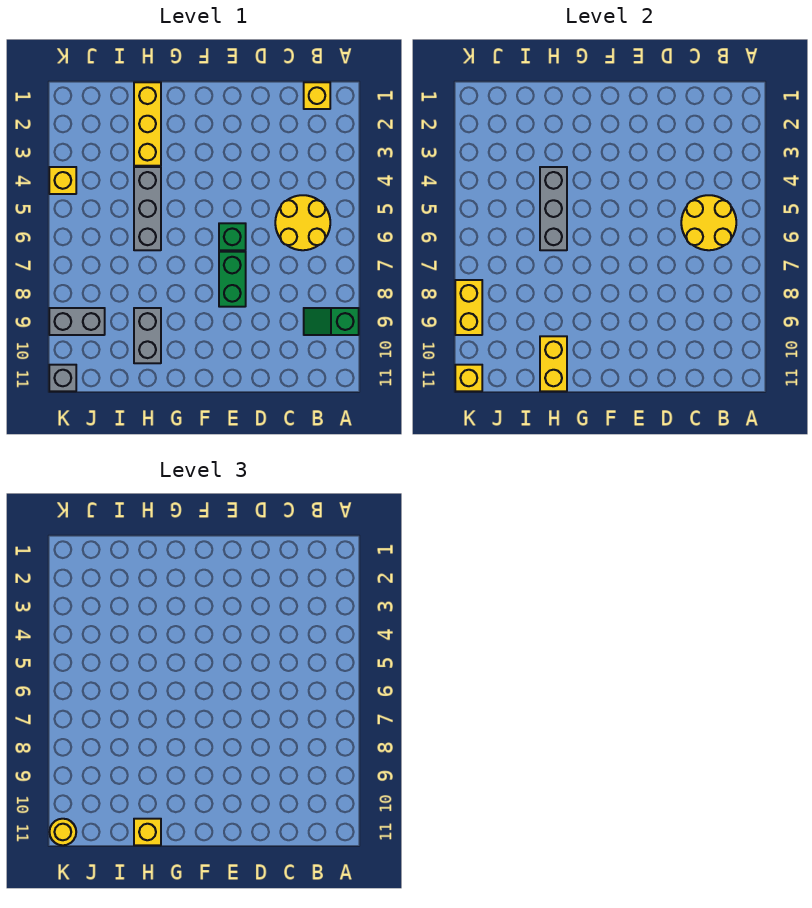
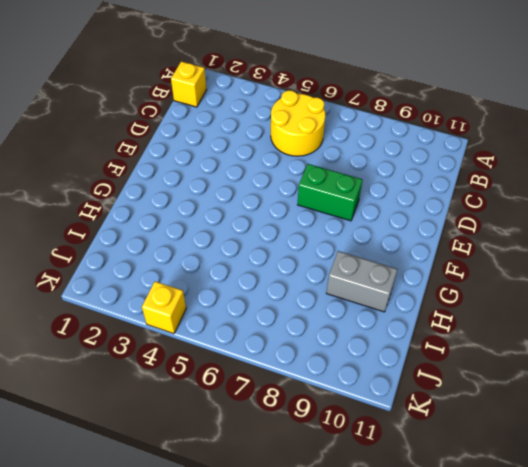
none -> green slope A9:B9 level 1 top A
none -> green brick E6 level 1
none -> yellow brick H1:H3 level 1

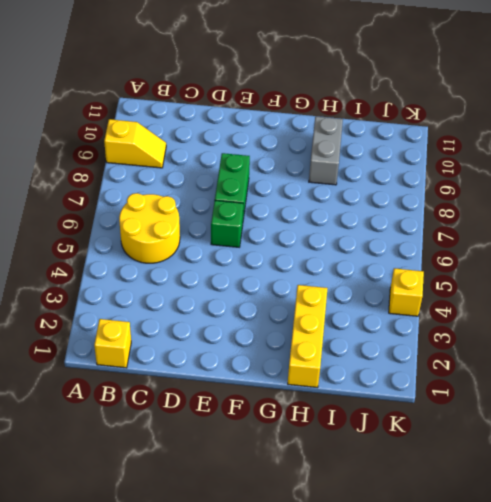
yellow slope A9:B9 level 1 top A -> green slope A9:B9 level 1 top A
none -> grey brick H4:H6 level 1
none -> grey brick J9:K9 level 1
none -> grey brick K11 level 1

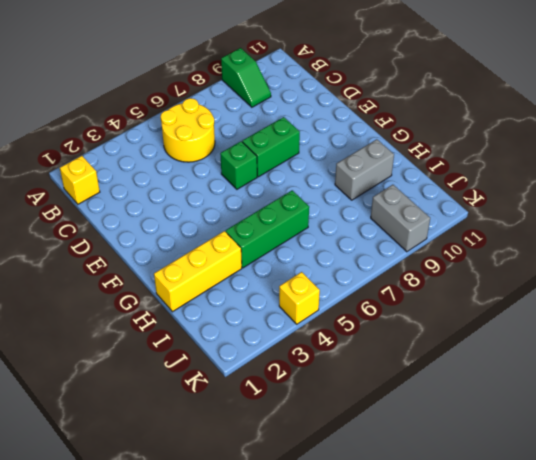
green brick H4:H6 level 1 -> grey brick H4:H6 level 1
none -> grey brick K11 level 1
none -> yellow round brick B5:C6 level 2
none -> grey brick H4:H6 level 2

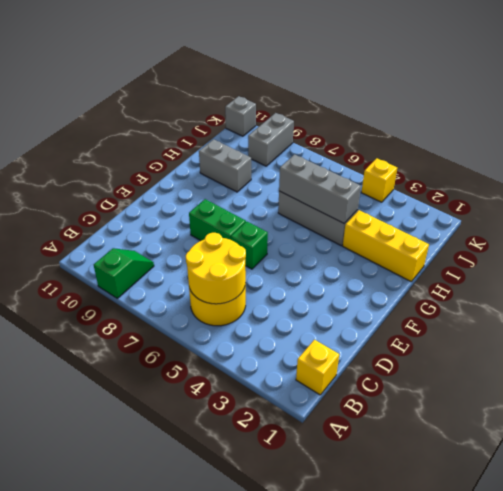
none -> yellow brick H10:H11 level 2
none -> yellow brick K8:K9 level 2
none -> yellow brick K11 level 2

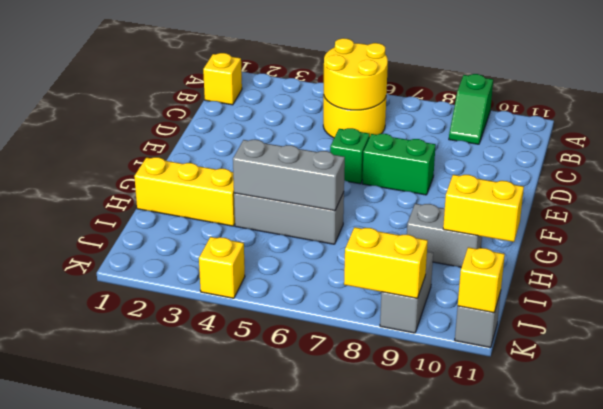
none -> yellow brick H11 level 3
none -> yellow round brick K11 level 3

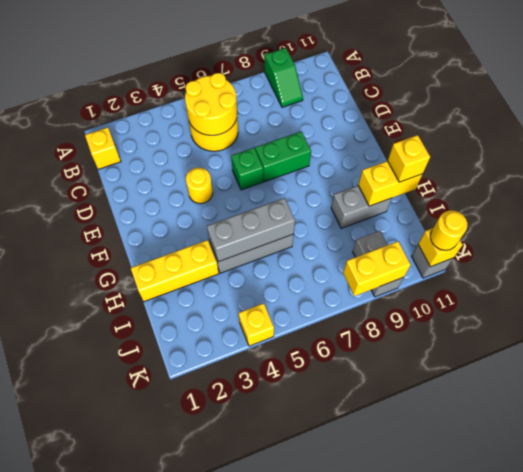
yellow round brick E4 level 1 -> none

